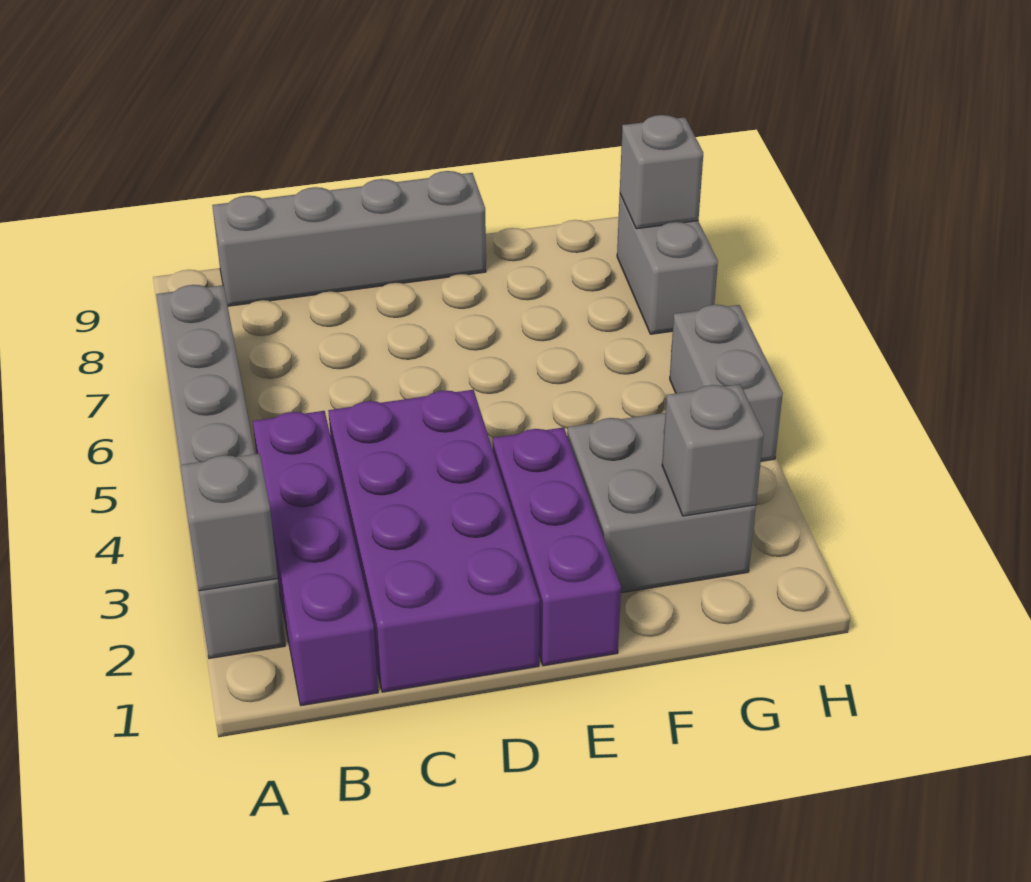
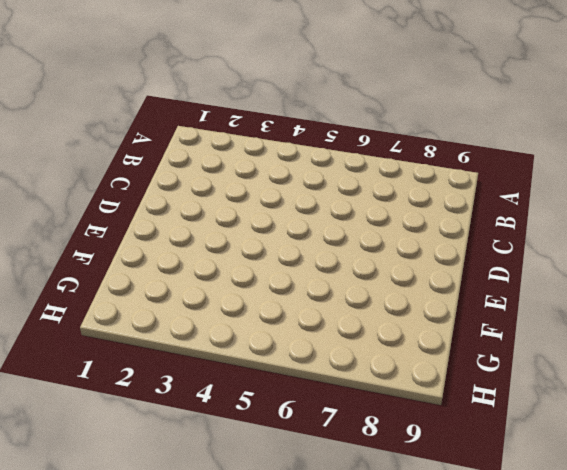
none -> grey brick A2:A7 level 1
none -> purple brick B1:B4 level 1

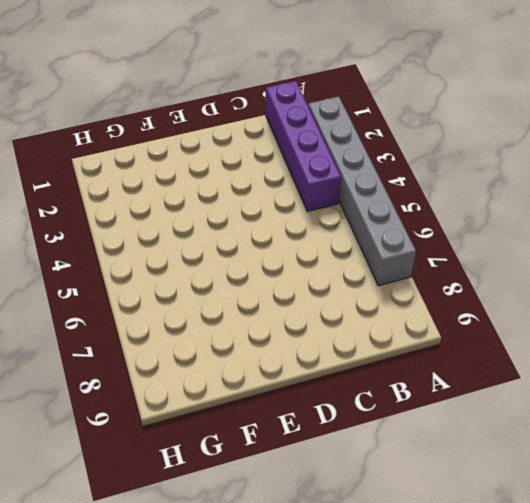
none -> grey brick B9:E9 level 1
none -> purple brick C1:D4 level 1

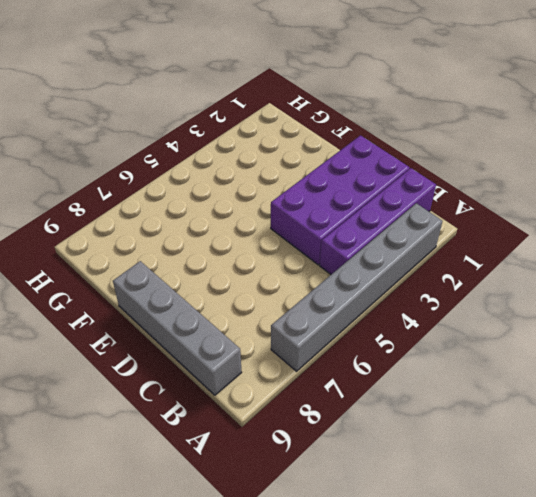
none -> purple brick E1:E3 level 1
none -> grey brick F2:G3 level 1

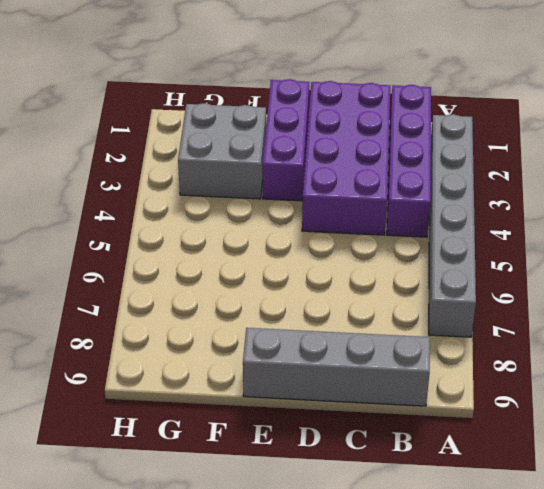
none -> grey brick H4:H5 level 1
none -> grey brick H7:H8 level 1

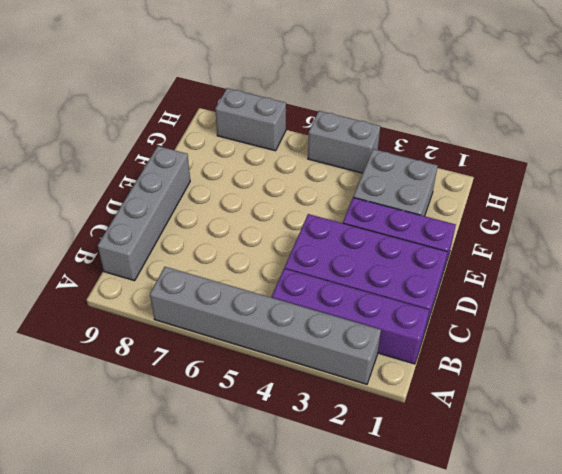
none -> grey brick A2 level 2
none -> grey brick G2 level 2

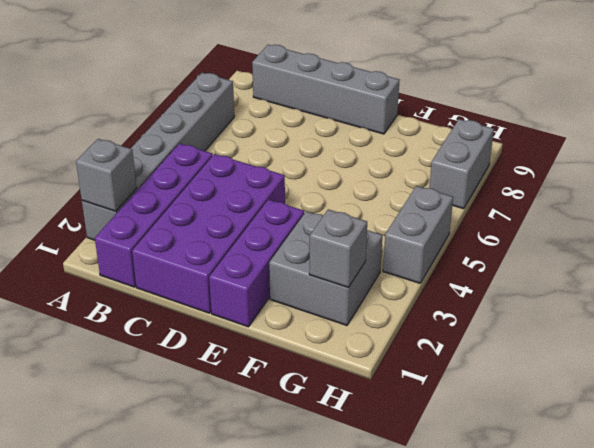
none -> grey brick H8 level 2

